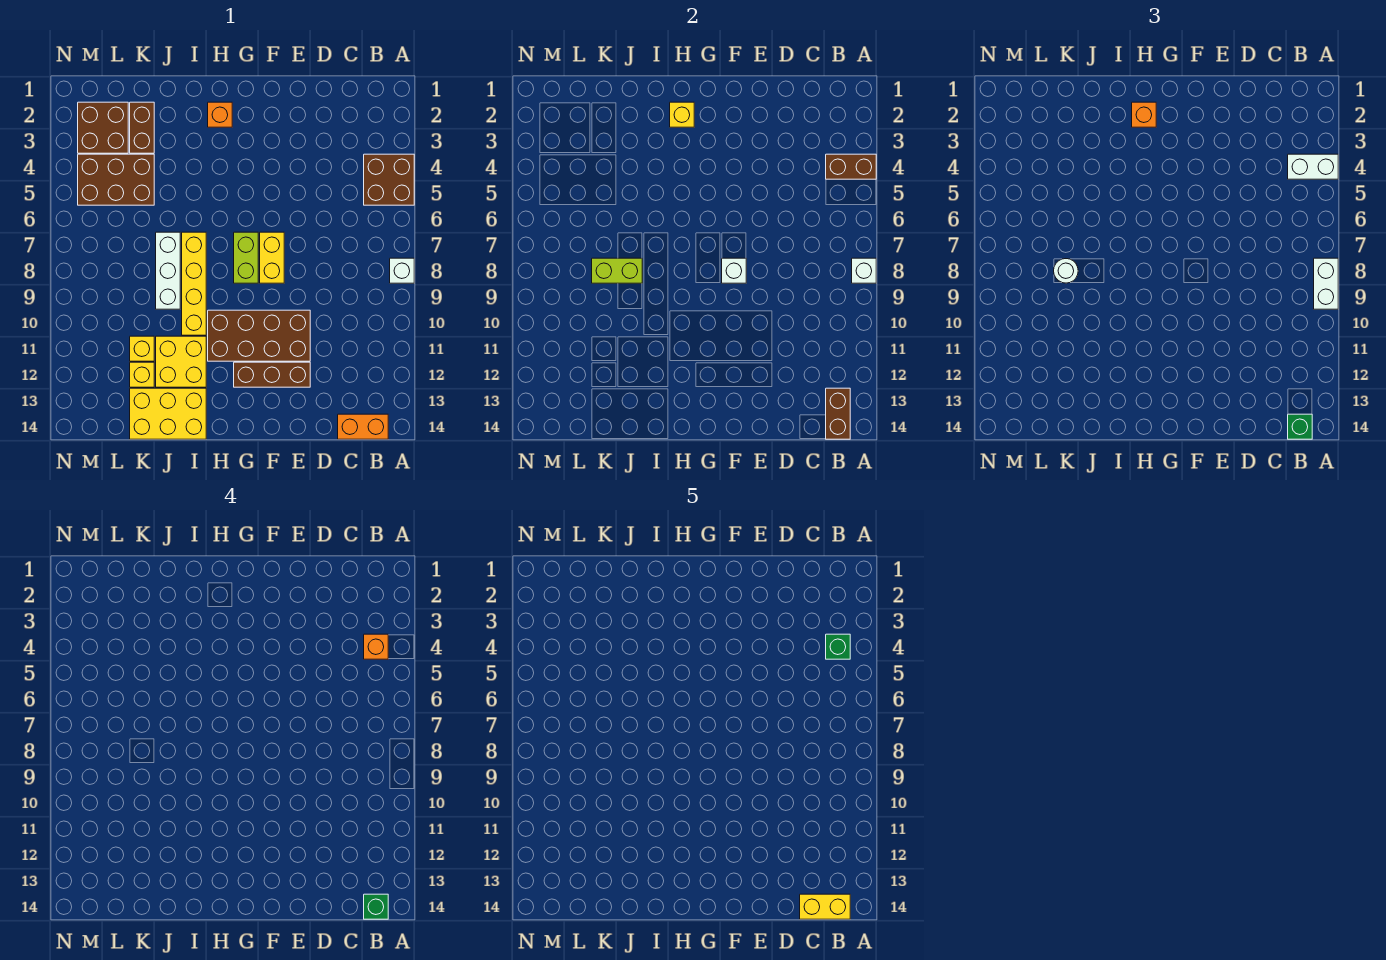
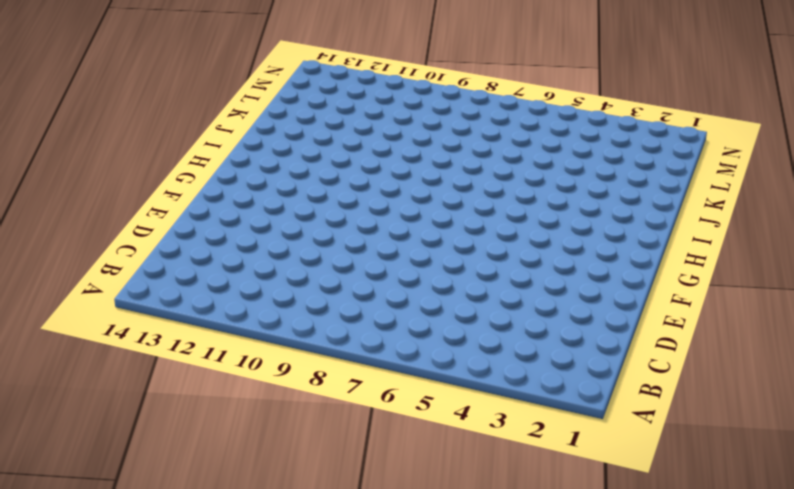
none -> brown brick A4:B5 level 1
none -> white brick A8 level 1
none -> orange brick B14:C14 level 1
none -> brown brick E10:H11 level 1

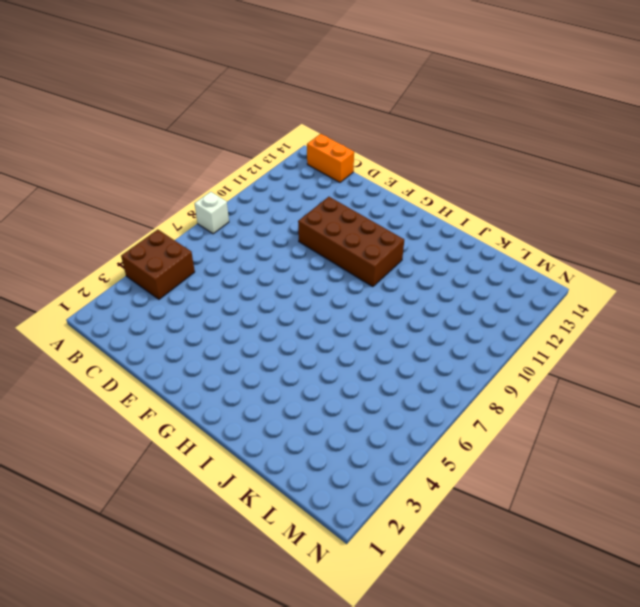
none -> brown brick E12:G12 level 1
none -> yellow brick F7:F8 level 1
none -> lime brick G7:G8 level 1
none -> orange brick H2 level 1

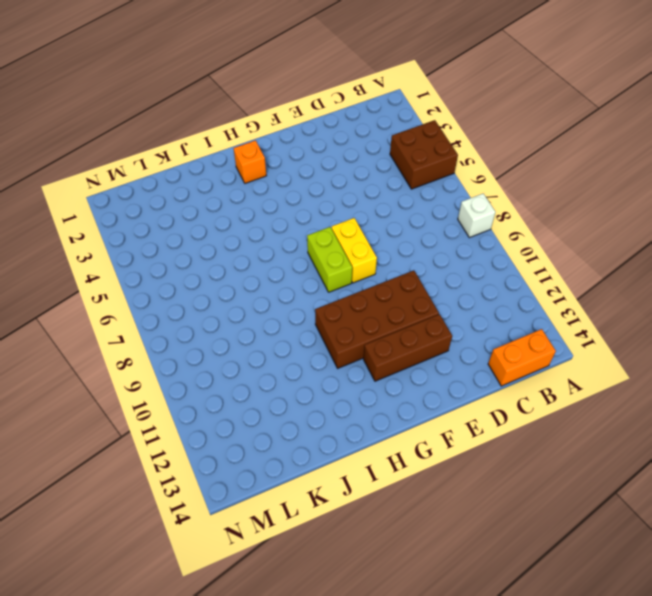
none -> yellow brick I7:I10 level 1
none -> yellow brick I11:J12 level 1
none -> yellow brick I13:K14 level 1
none -> white brick J7:J9 level 1

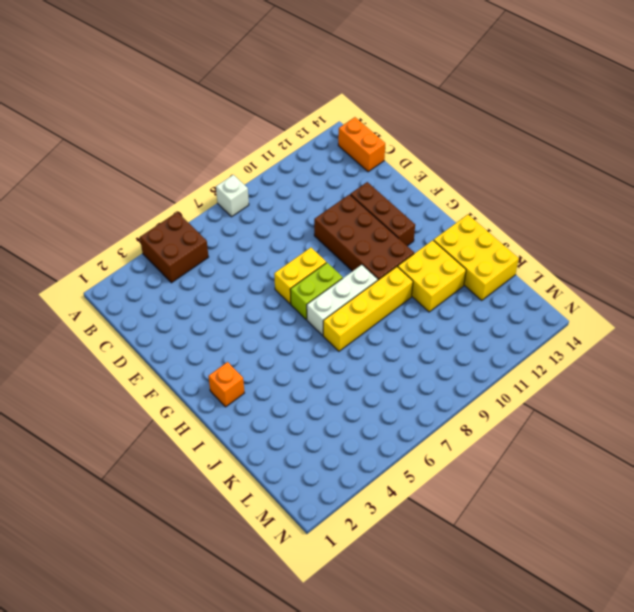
white brick H7:H9 level 1 -> white brick J7:J9 level 1
none -> brown brick K2:K3 level 1
none -> brown brick K4:M5 level 1
none -> yellow brick K11 level 1
none -> yellow brick K12 level 1

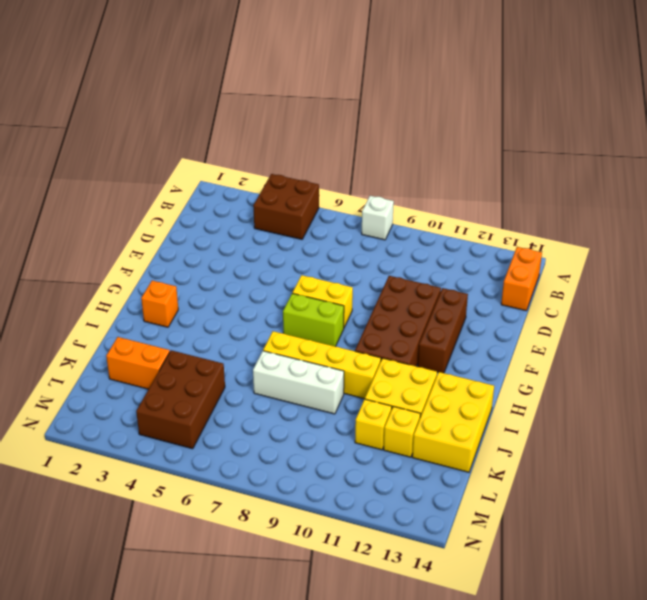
orange brick K2:K3 level 1 -> brown brick K2:K3 level 1
none -> brown brick L2:M3 level 1
none -> brown brick A4:B4 level 2
none -> white brick A8 level 2
none -> brown brick B13:B14 level 2

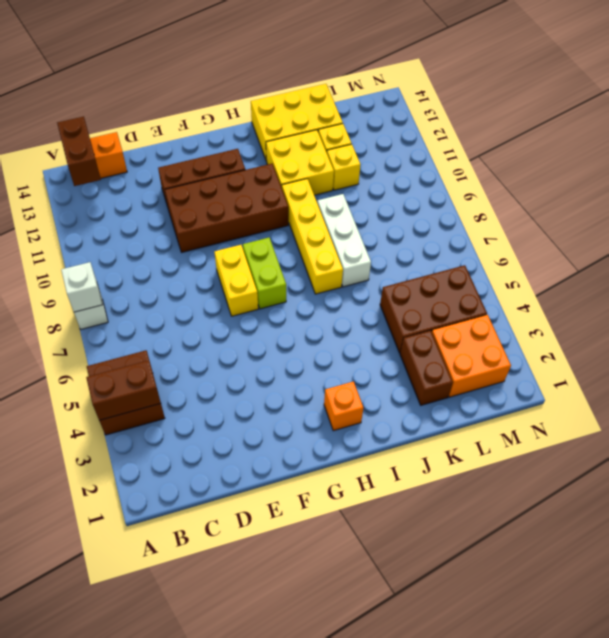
orange brick L2:M3 level 1 -> brown brick L2:M3 level 1
none -> white brick F8 level 2
none -> yellow brick H2 level 2
none -> lime brick J8:K8 level 2
none -> white brick A4:B4 level 3

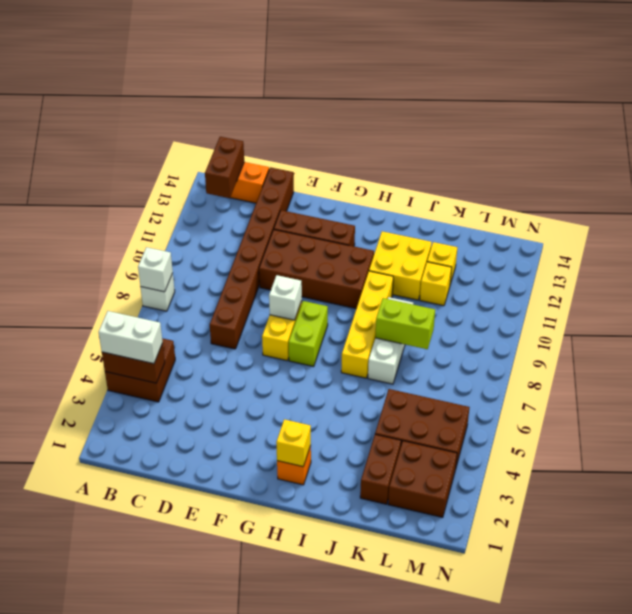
brown brick D7:D14 level 1 -> none
none -> yellow brick I13:K14 level 1
none -> white brick A8:A9 level 3
none -> green brick B14 level 3
none -> orange brick H2 level 3

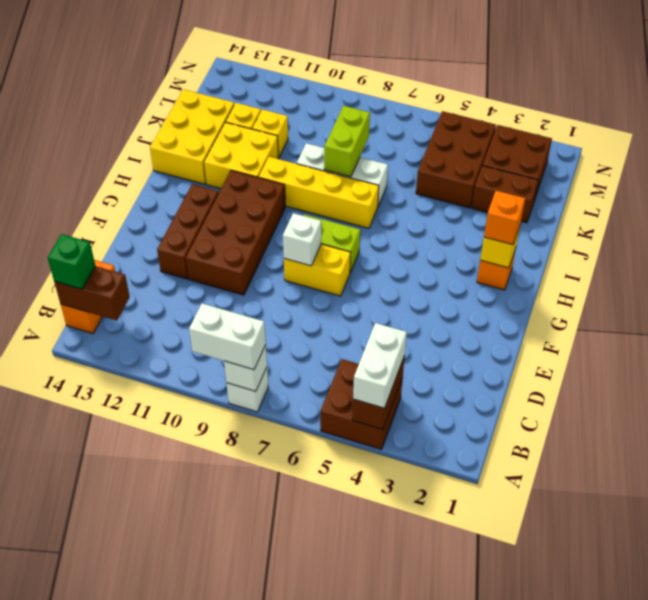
none -> white round brick K8 level 3
none -> orange brick B4 level 4
none -> green brick B14 level 4
none -> green brick B4 level 5

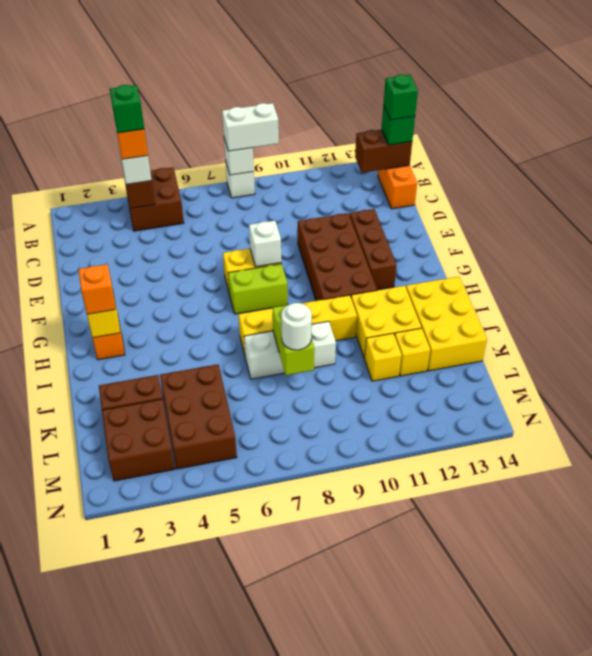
none -> yellow brick B14:C14 level 5

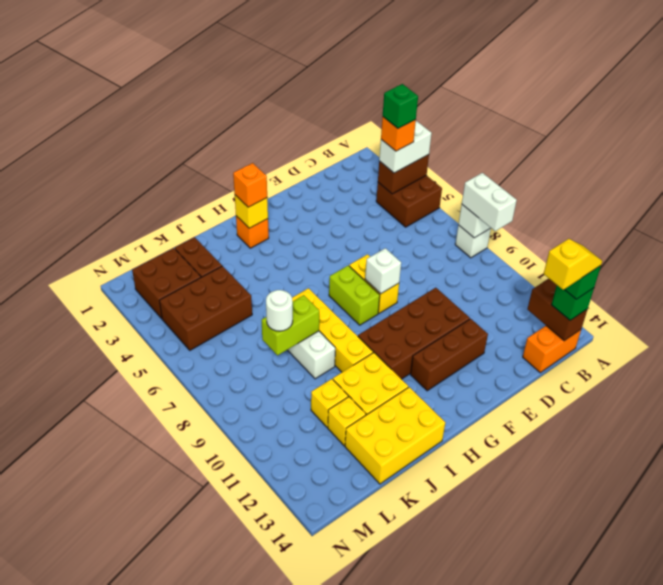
yellow slope B14:C14 level 5 top C -> yellow brick B14:C14 level 5

